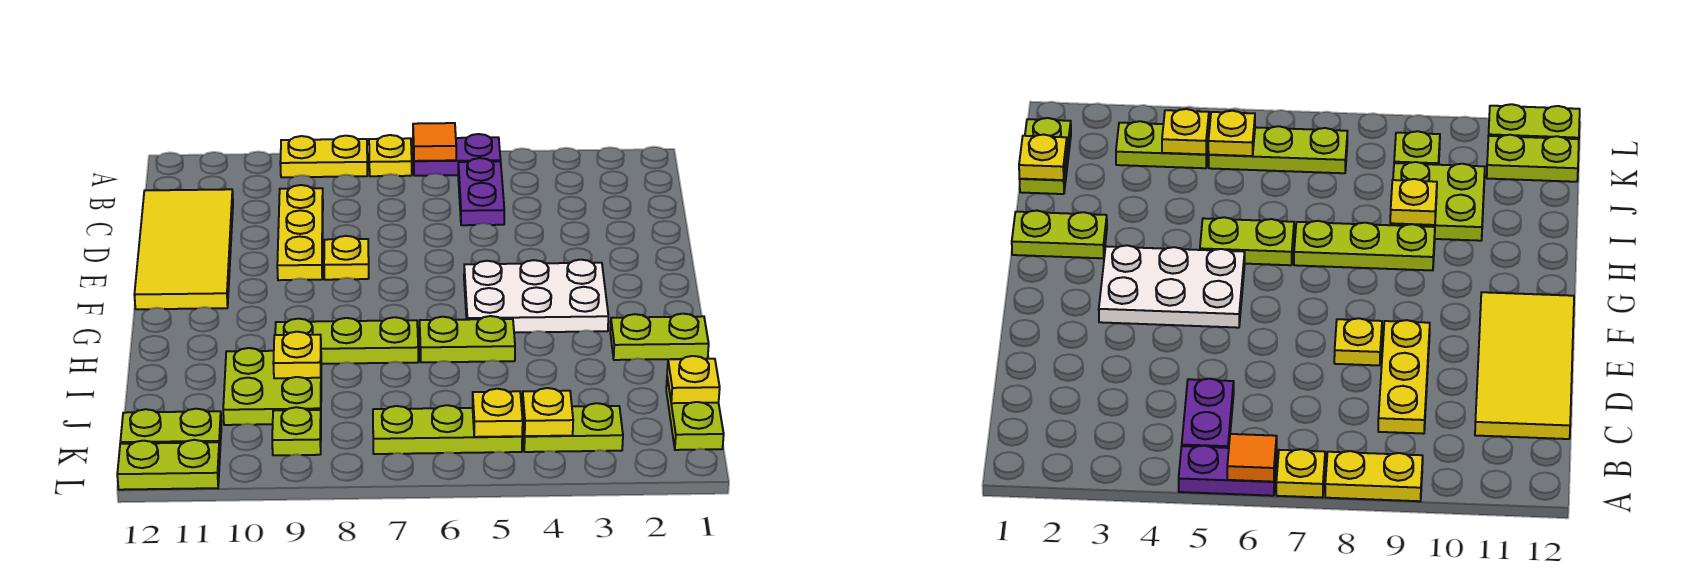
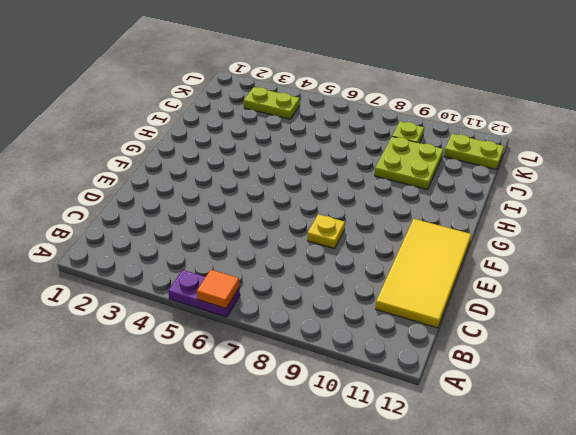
none -> yellow plate A7 level 1
none -> yellow plate A8:A9 level 1
none -> purple plate B5:C5 level 1

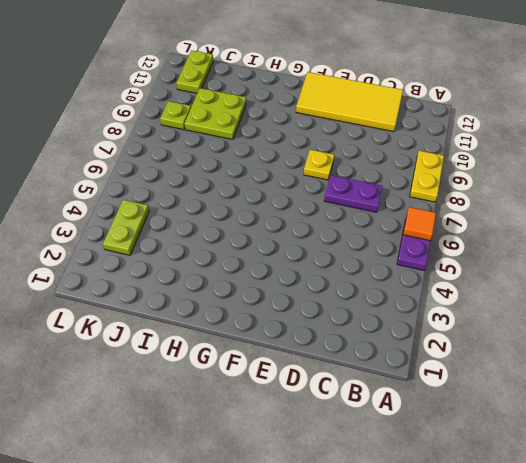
purple plate C7:D7 level 1 -> purple plate B5:C5 level 1
none -> yellow plate A7 level 1
none -> yellow plate C9:E9 level 1
none -> white plate F3:G5 level 1

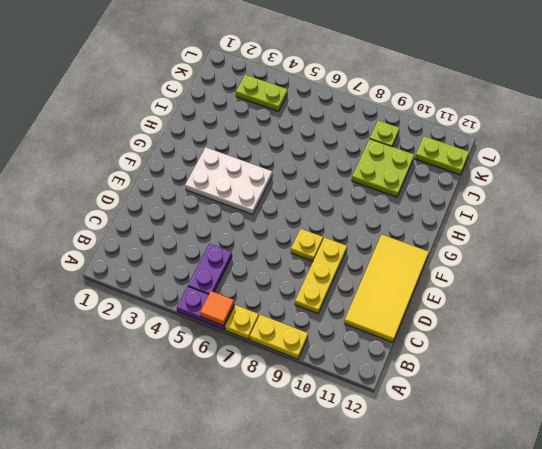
none -> lime plate H1:H2 level 1
none -> lime plate H5:H6 level 1
none -> lime plate H7:H9 level 1

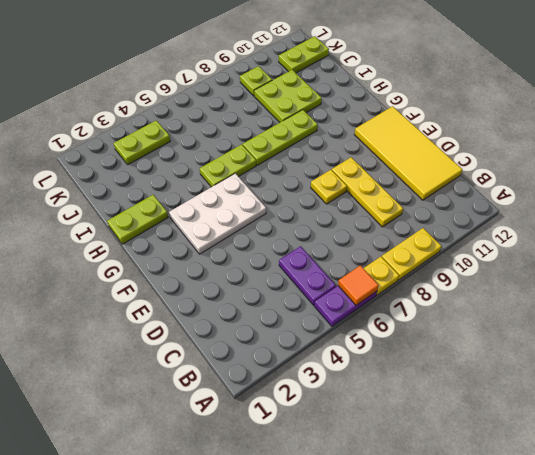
none -> lime plate J1:K1 level 1
none -> lime plate K5:K7 level 1
none -> lime plate L11:L12 level 1

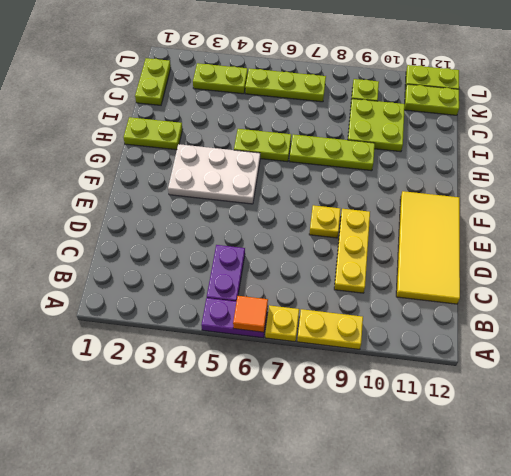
none -> yellow plate I9 level 2
none -> yellow plate J1 level 2
none -> yellow plate K4 level 2

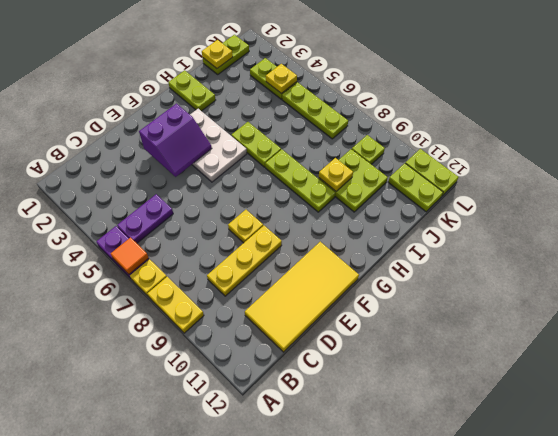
purple slope E3:F4 level 2 top 3 -> none
none -> yellow plate K5 level 2

